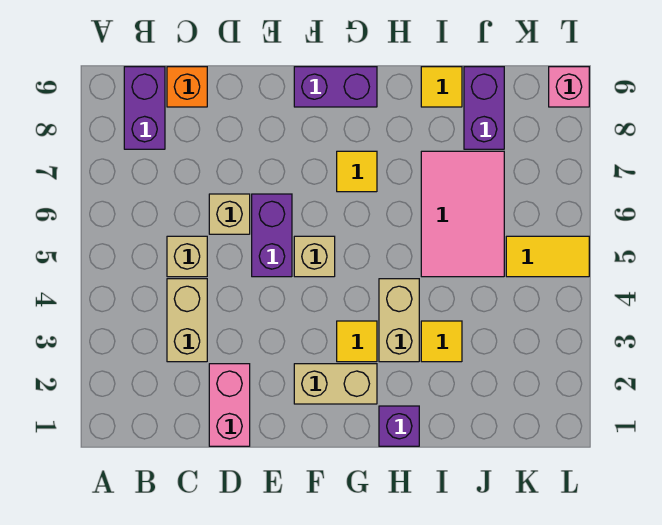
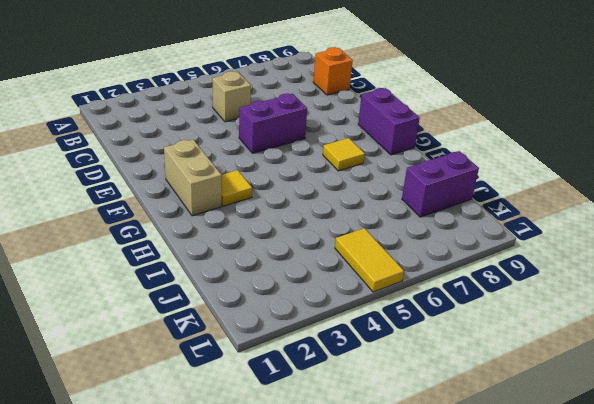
none -> purple brick B8:B9 level 1
none -> tan brick C3:C4 level 1
none -> pink brick D1:D2 level 1

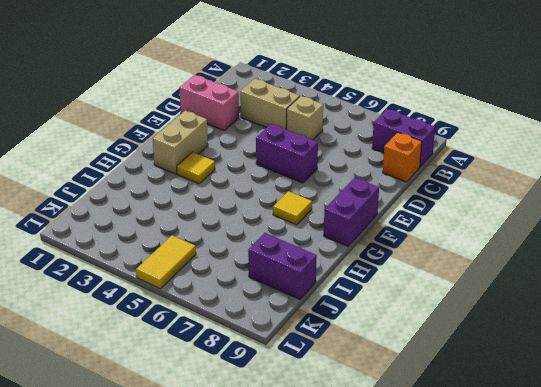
none -> tan brick D6 level 1
none -> tan brick F5 level 1
none -> purple brick H1 level 1

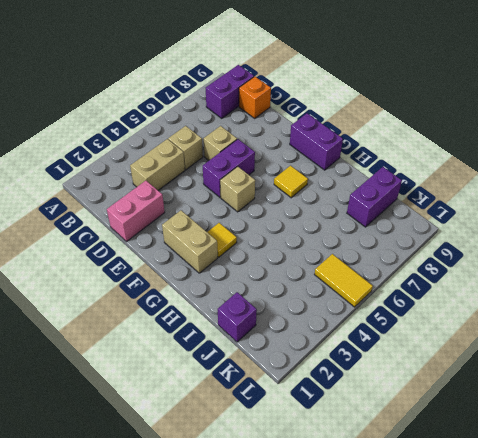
purple brick J1 level 1 -> purple brick H1 level 1
none -> tan brick H3:H4 level 1
none -> yellow tile I3 level 1
none -> pink tile I5:J7 level 1

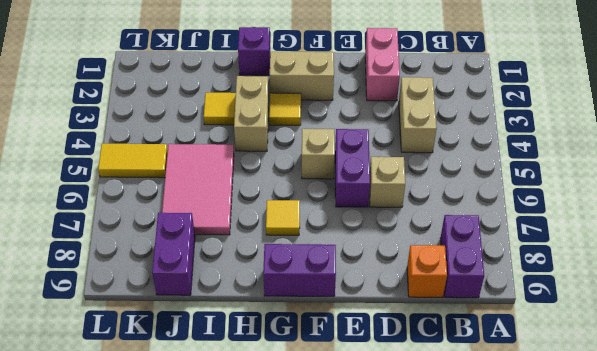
none -> tan brick C5 level 1
none -> yellow tile I9 level 1
none -> pink brick L9 level 1

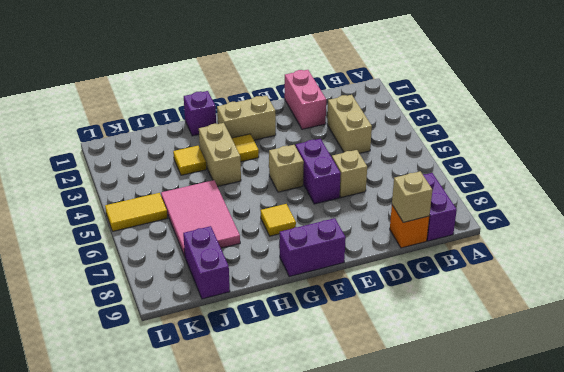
tan brick C9 level 2 -> tan brick C5 level 1
none -> yellow tile I9 level 1
none -> pink brick L9 level 1

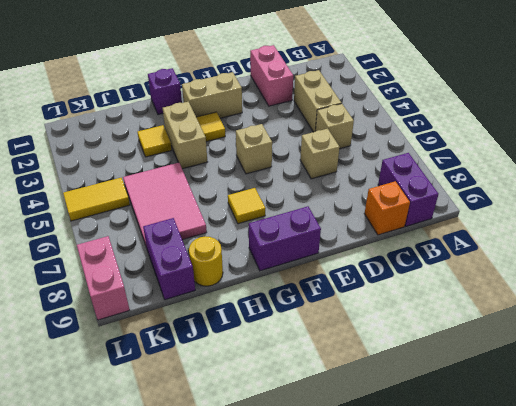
yellow round brick I9 level 1 -> yellow tile I9 level 1
pink brick L8:L9 level 1 -> pink brick L9 level 1
none -> purple brick E5:E6 level 1

